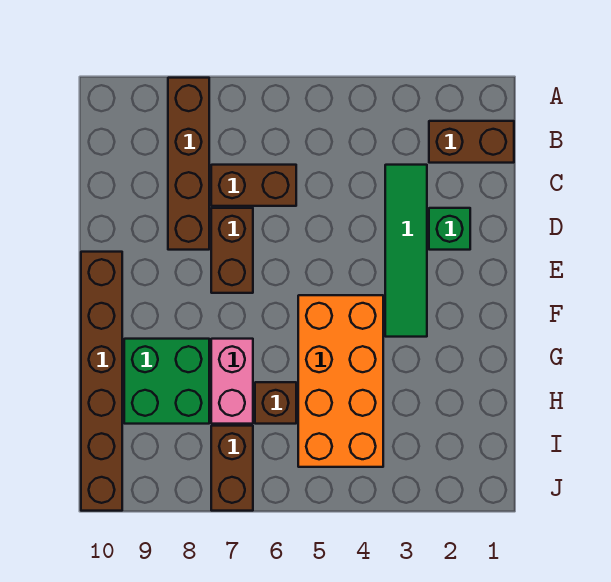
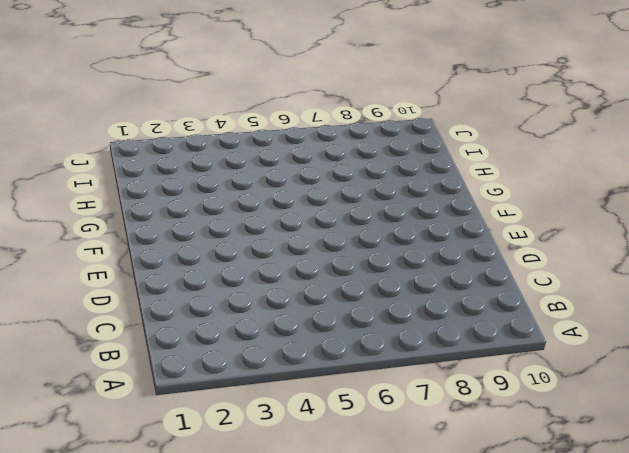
none -> brown brick A8:D8 level 1
none -> brown brick B1:B2 level 1
none -> green tile C3:F3 level 1

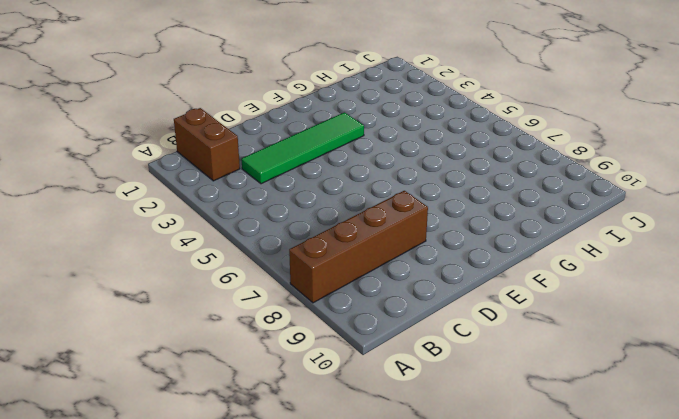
none -> brown brick C6:C7 level 1
none -> green brick D2 level 1
none -> brown brick D7:E7 level 1

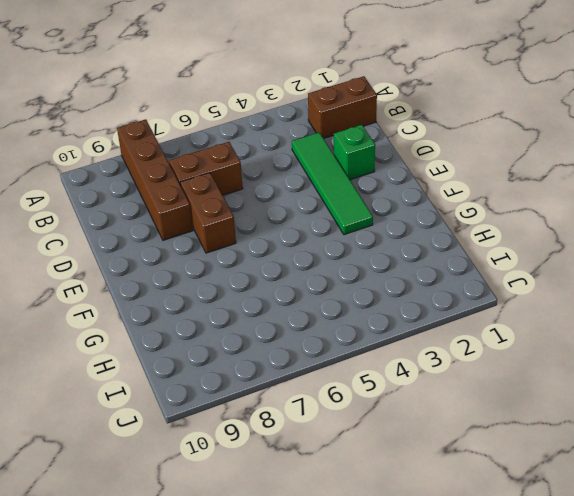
none -> brown brick E10:J10 level 1
none -> orange brick F4:I5 level 1
none -> pink brick G7:H7 level 1

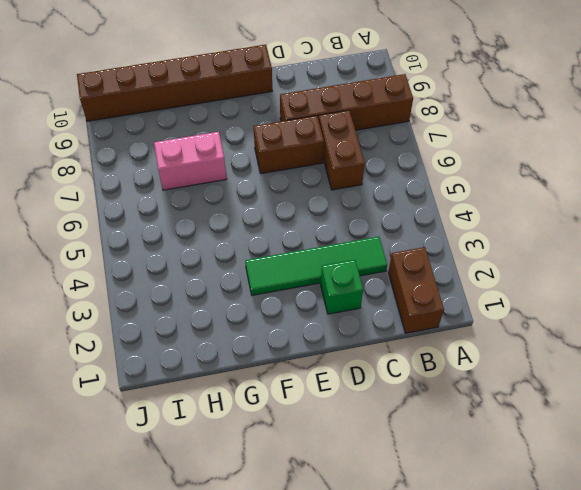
none -> orange brick F4:I5 level 1
none -> green brick G8:H9 level 1
none -> brown brick H6 level 1

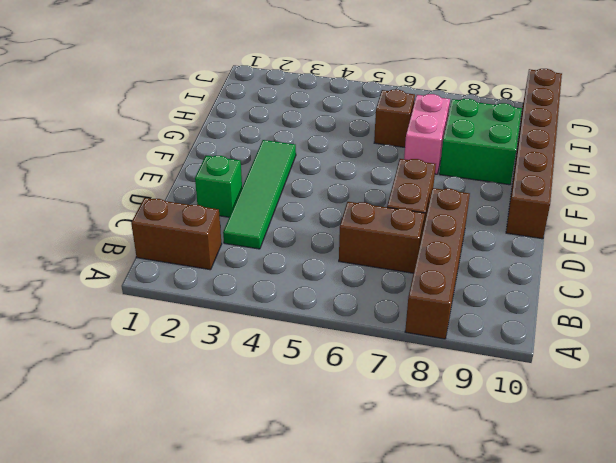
none -> orange brick F4:I5 level 1
none -> brown brick I7:J7 level 1

